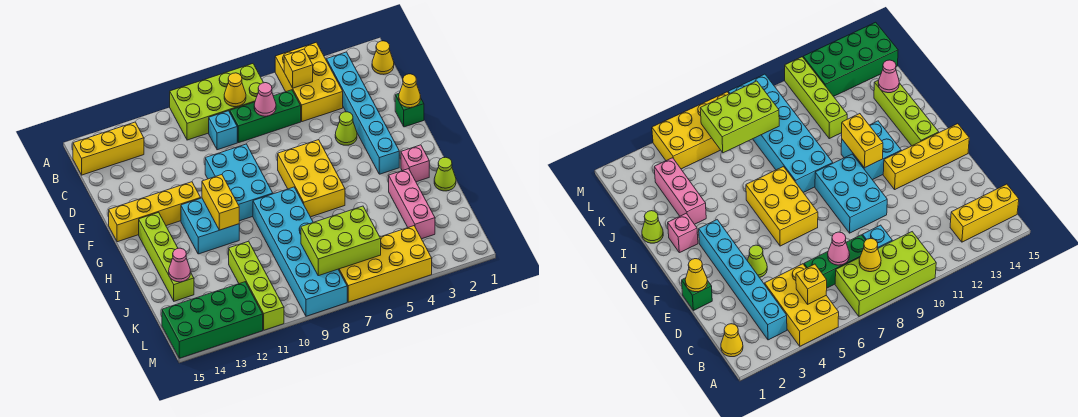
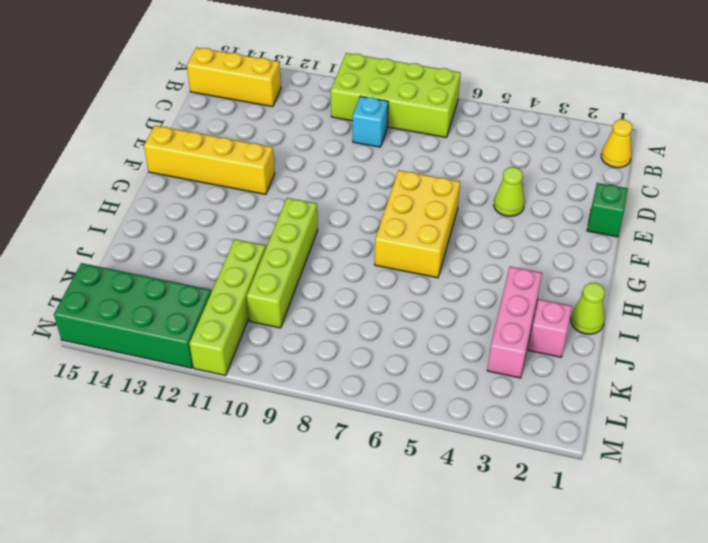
lime brick H10:K10 level 1 -> lime brick G14:J14 level 1
pink brick J2 level 1 -> pink brick H2 level 1
none -> yellow brick A4:C5 level 1
none -> cyan brick B3:G3 level 1
none -> green brick C6:C8 level 1

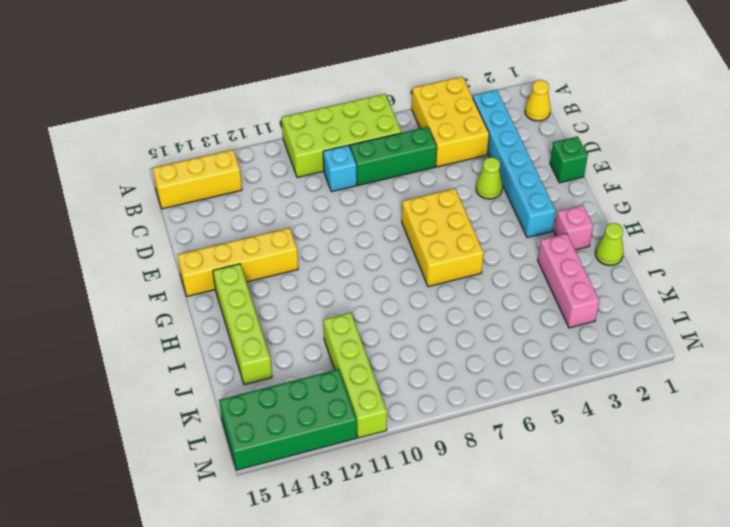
none -> cyan brick E9:G10 level 1
none -> cyan brick G11:H12 level 1
none -> cyan brick H8:M9 level 1

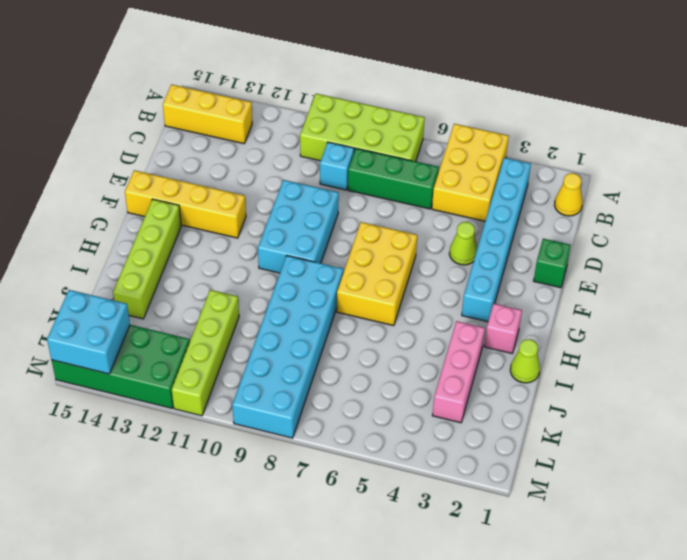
cyan brick L14:M15 level 2 -> cyan brick G11:H12 level 1
none -> yellow brick L4:M7 level 1
none -> yellow brick B5 level 2
none -> yellow cone B8 level 2

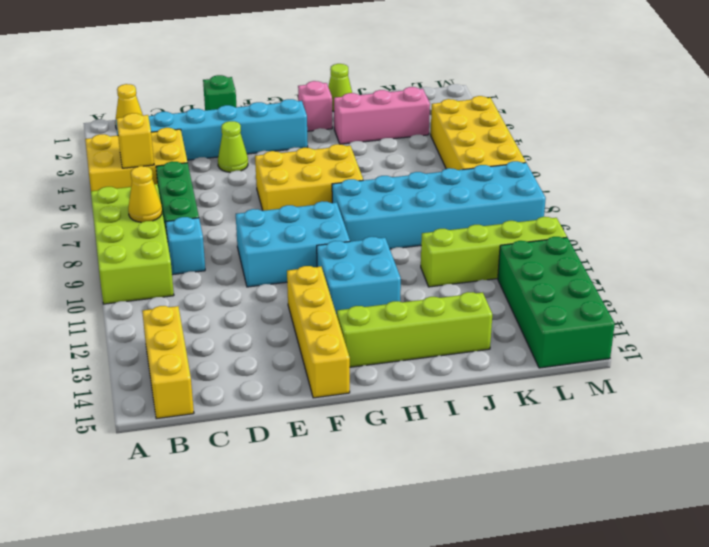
none -> pink cone C7 level 2
none -> yellow cone E1 level 2
none -> yellow brick G11:H11 level 2

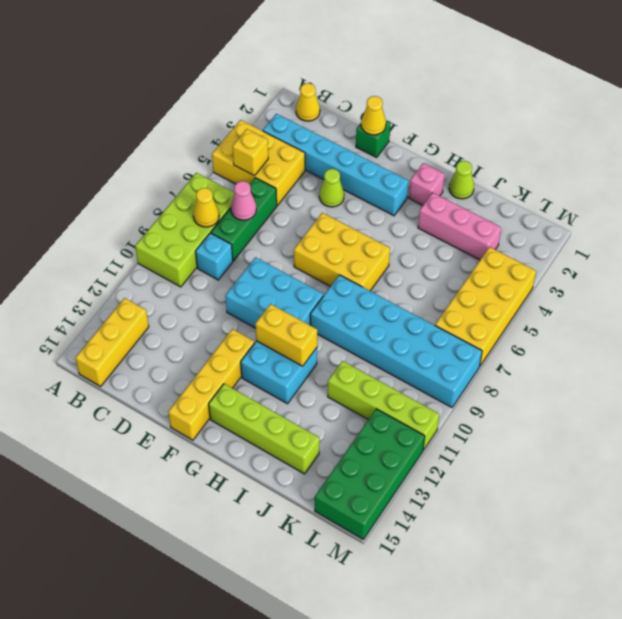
none -> pink cone J14 level 2
none -> lime brick K6:L8 level 2

